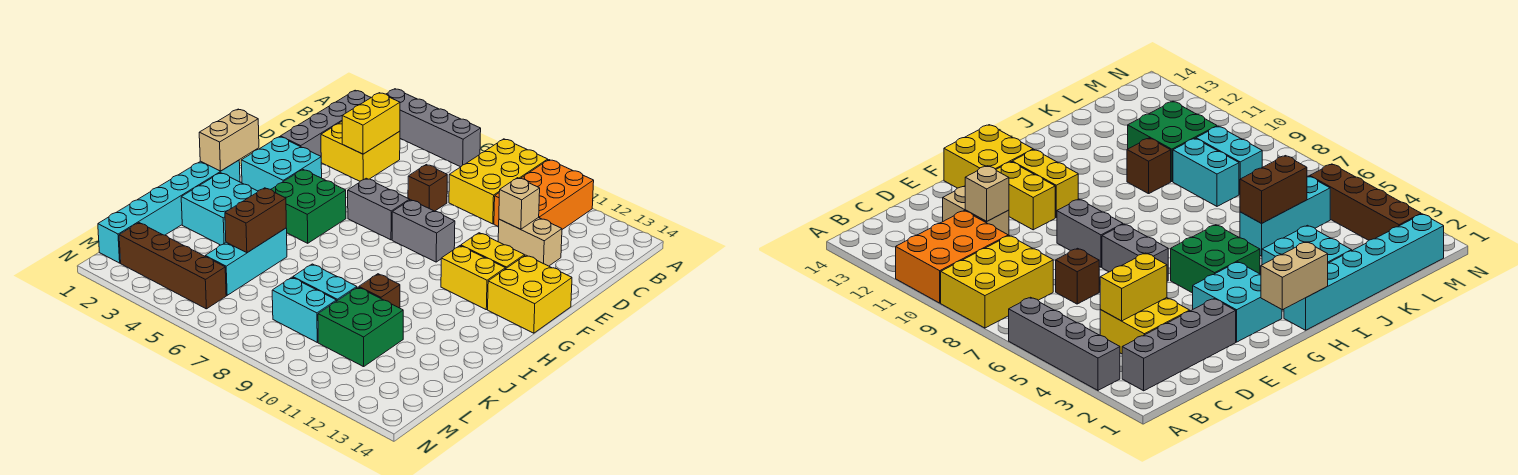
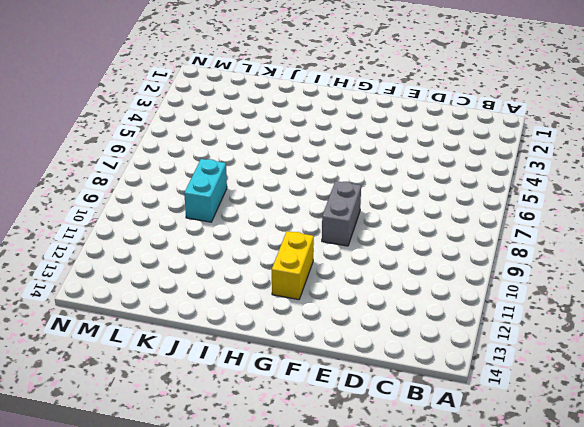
none -> grey brick A3:A6 level 1
none -> yellow brick A8:C9 level 1
none -> orange brick A10:C11 level 1

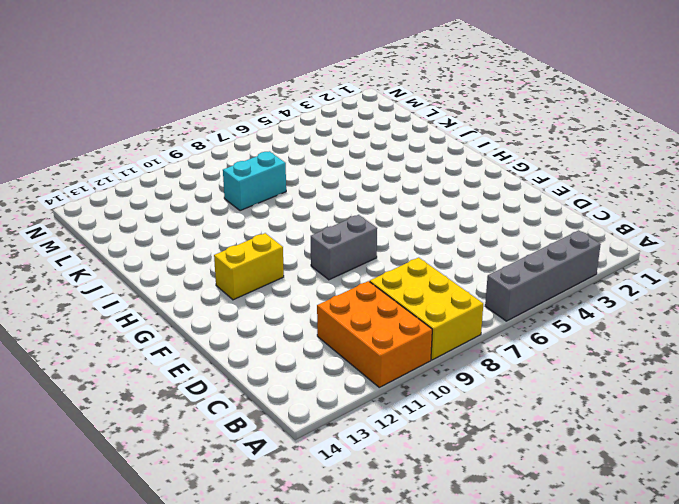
none -> grey brick B2:E2 level 1
none -> yellow brick C3:D4 level 1
none -> brown brick D7 level 1

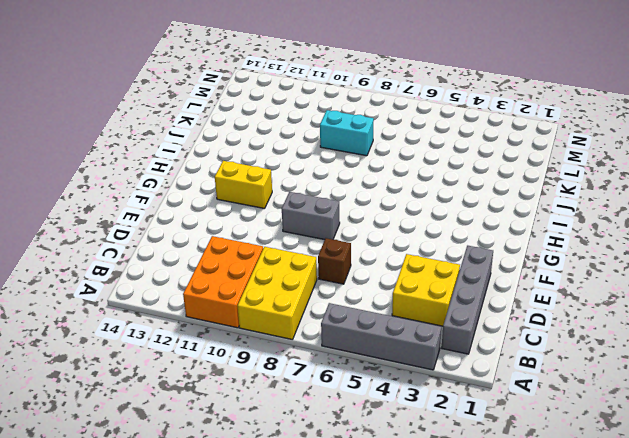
none -> tan brick D11:D12 level 1
none -> cyan brick F2:G3 level 1
none -> grey brick F6:F7 level 1

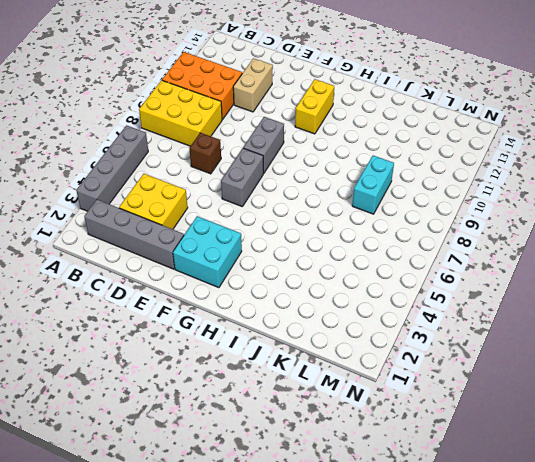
none -> yellow brick F11:F12 level 1
none -> yellow brick F13:G14 level 1
none -> green brick G4:H5 level 1

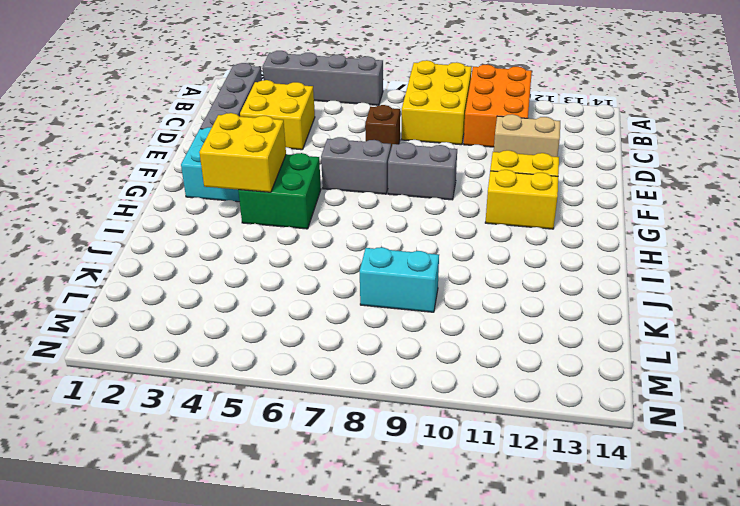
yellow brick G3:H4 level 2 -> yellow brick F13:G14 level 1
none -> cyan brick H1:M1 level 1
none -> cyan brick I2:J3 level 1
none -> cyan brick J5:L5 level 1

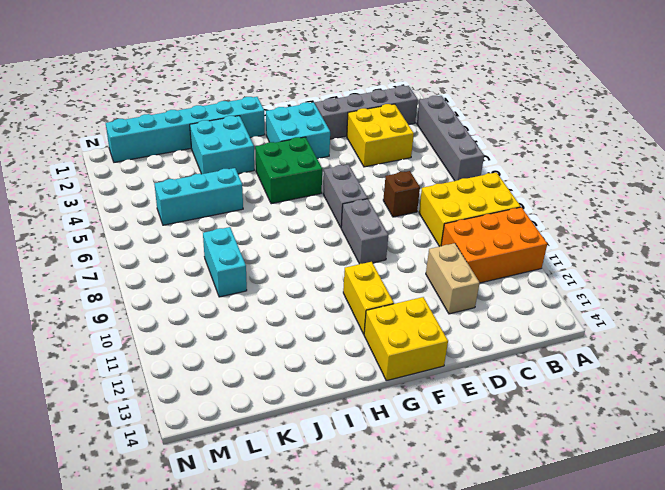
none -> yellow brick F11:F12 level 1
none -> brown brick J10 level 1
none -> green brick K10:L11 level 1

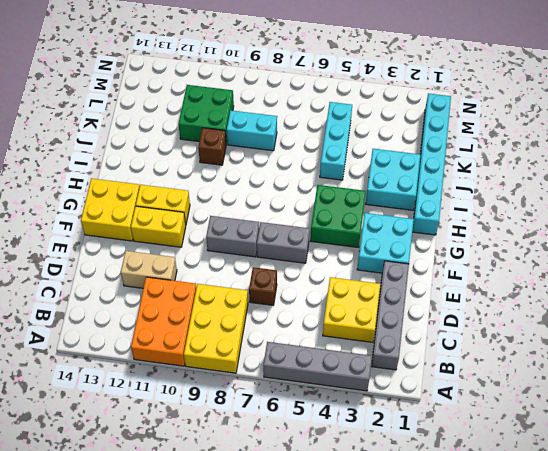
none -> cyan brick L8:L9 level 1
none -> brown brick M2:M5 level 1
none -> yellow brick C4:D4 level 2

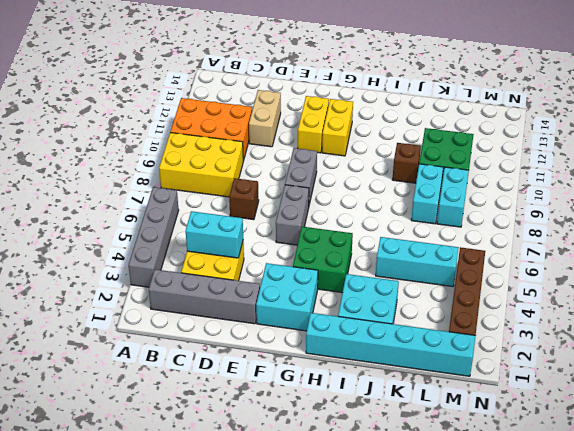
cyan brick C4:D4 level 2 -> yellow brick C4:D4 level 2
none -> yellow brick F13:G14 level 1
none -> tan brick D11 level 2
none -> tan brick G1:H1 level 2

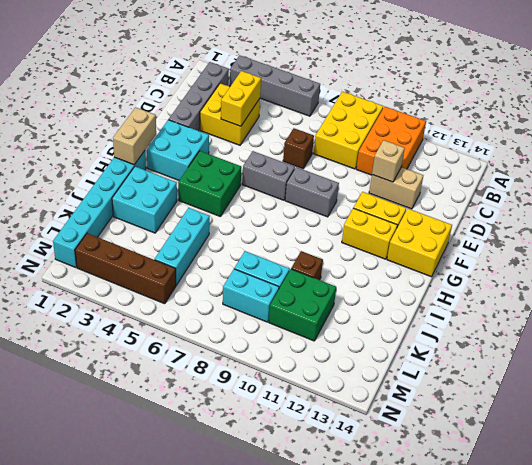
none -> brown brick J5:K5 level 2

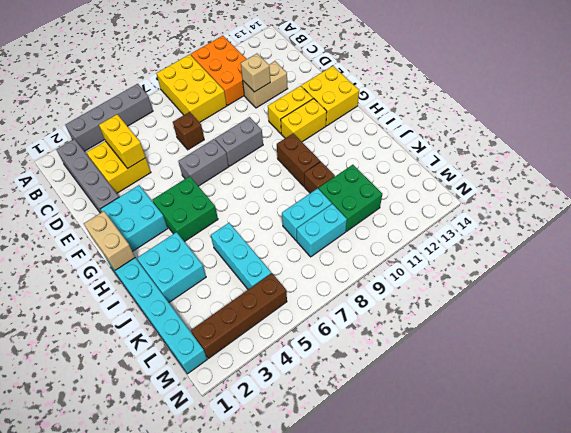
brown brick H10:I10 level 1 -> brown brick J5:K5 level 2

